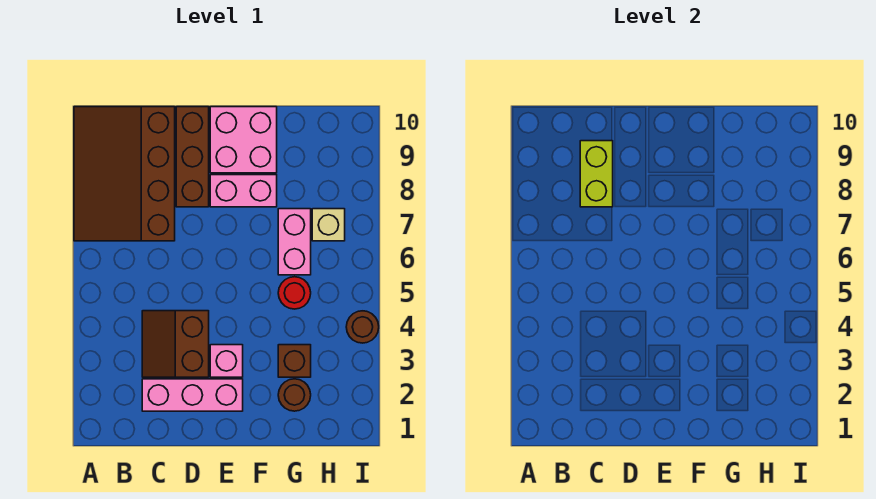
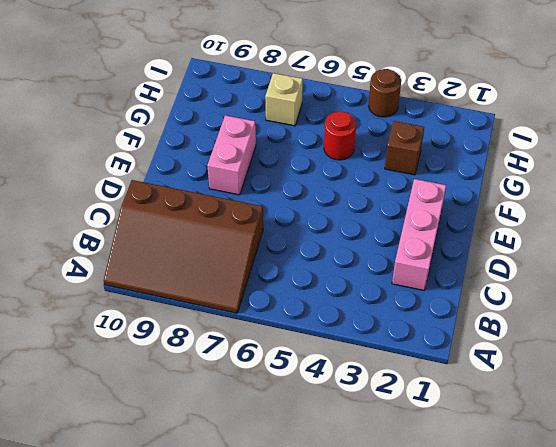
none -> brown slope C3:D4 level 1 top D
none -> brown brick D8:D10 level 1
none -> pink brick E3 level 1

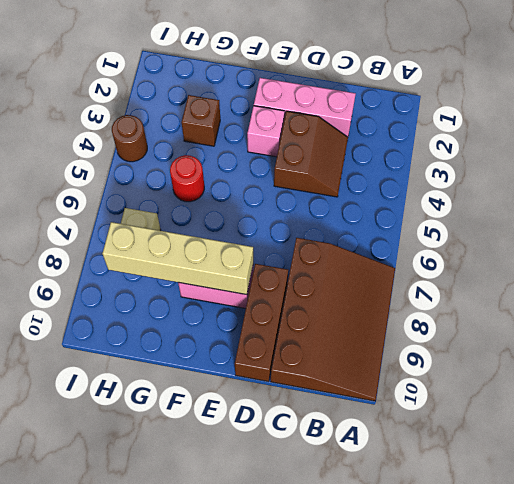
tan brick E8:H8 level 2 -> none
none -> pink brick E9:F10 level 1
none -> brown round brick G2 level 1
none -> pink brick G6:G7 level 1

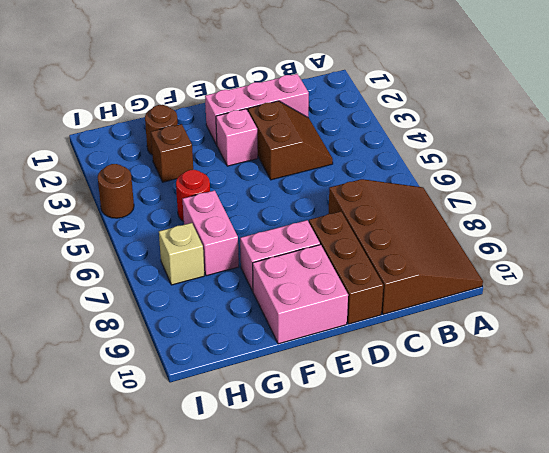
none -> lime brick C8:C9 level 2

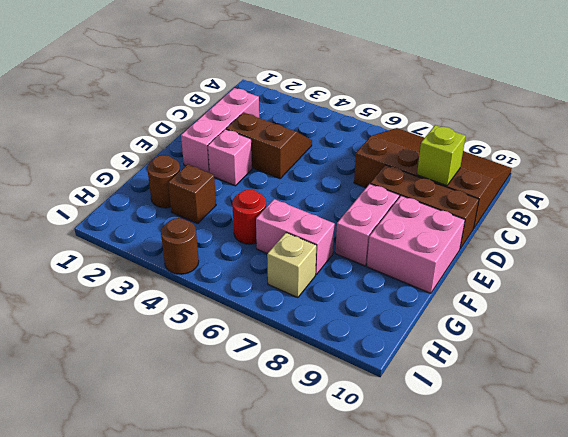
lime brick C9 level 2 -> lime brick C8:C9 level 2

